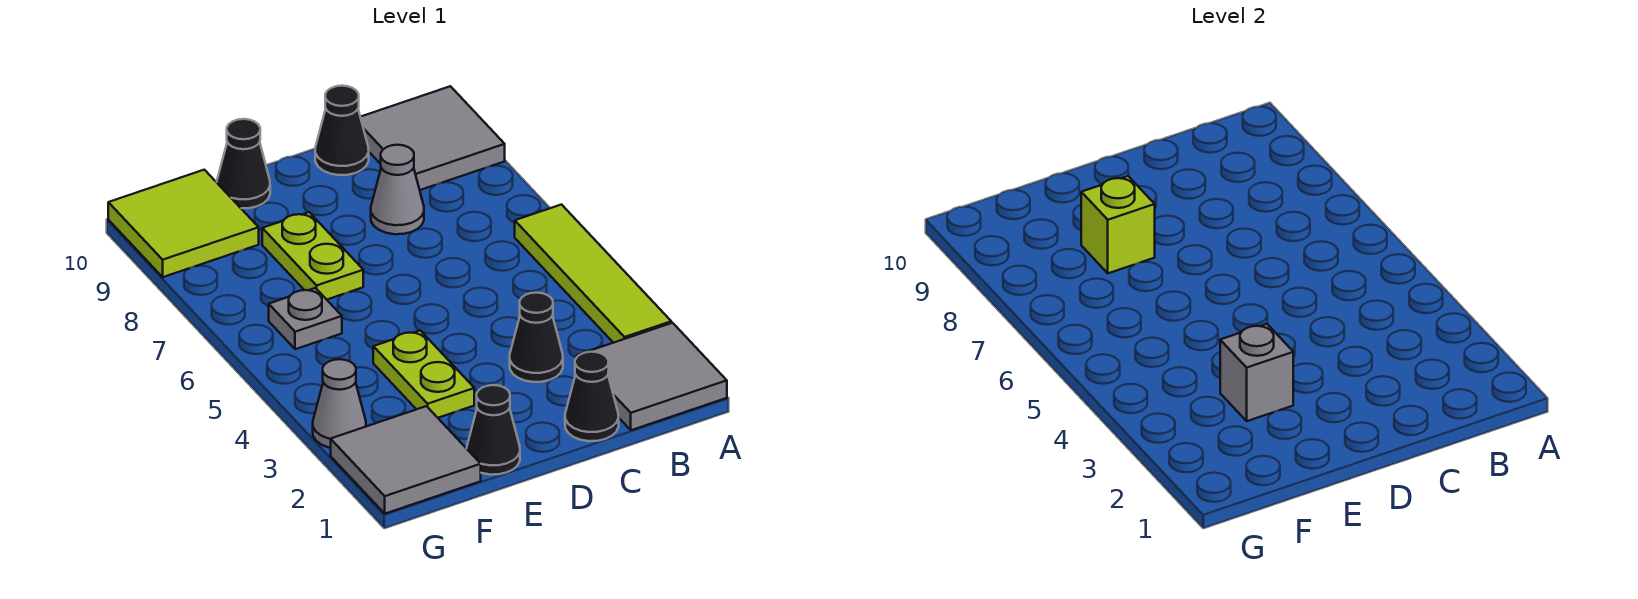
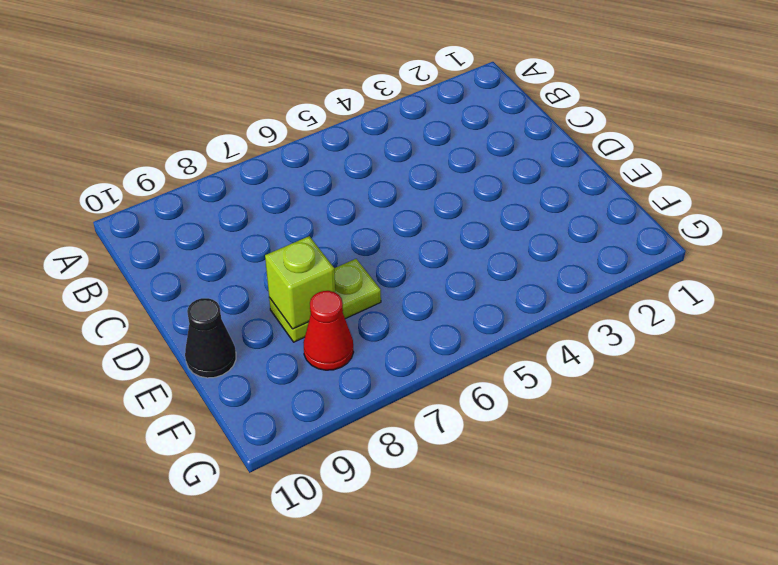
red cone F8 level 1 -> none
none -> grey tile A1:B2 level 1
none -> lime tile A3:A6 level 1
none -> grey tile A9:B10 level 1

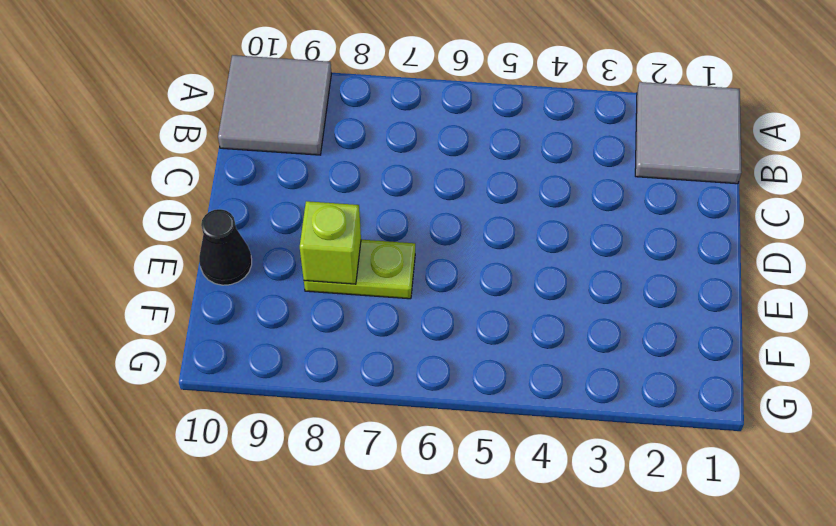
none -> lime tile A3:A6 level 1
none -> black cone C1 level 1
none -> black cone C3 level 1

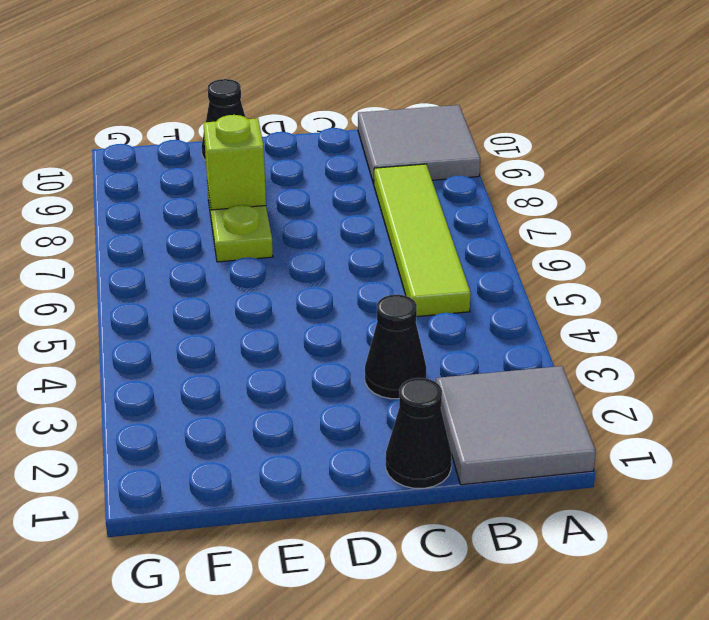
lime tile B5:B8 level 1 -> lime tile A3:A6 level 1
none -> grey cone C8 level 1
none -> black cone C10 level 1
none -> black cone E1 level 1

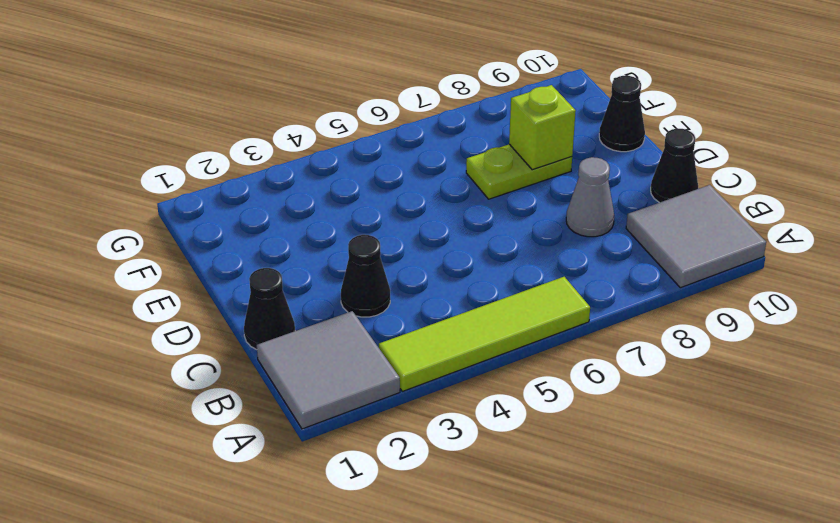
none -> black cone E1 level 1
none -> lime plate E3:E4 level 1
none -> grey tile F1:G2 level 1

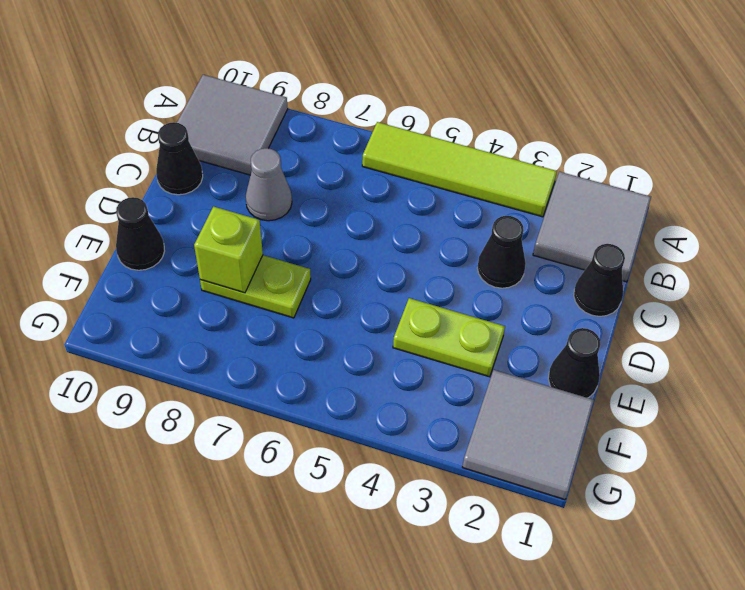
none -> grey plate F6 level 1
none -> lime tile F9:G10 level 1
none -> grey cone G3 level 1

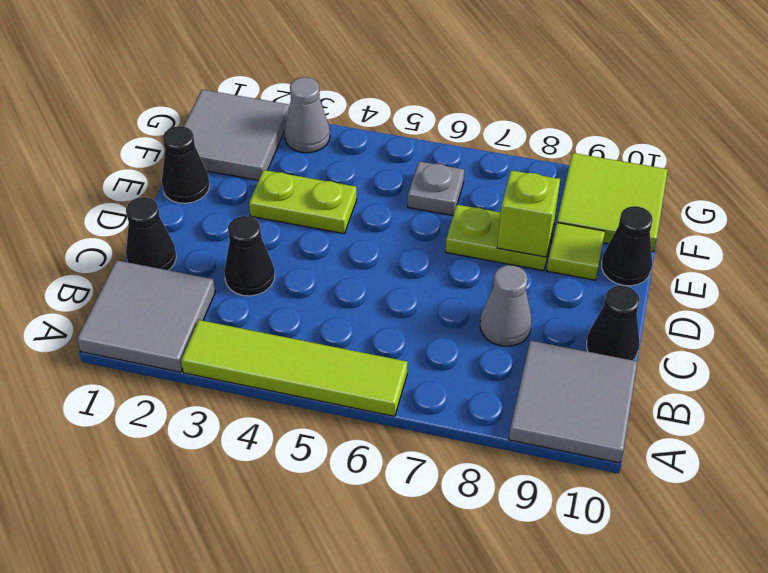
lime tile E9 level 1 -> none
none -> grey brick E3 level 2

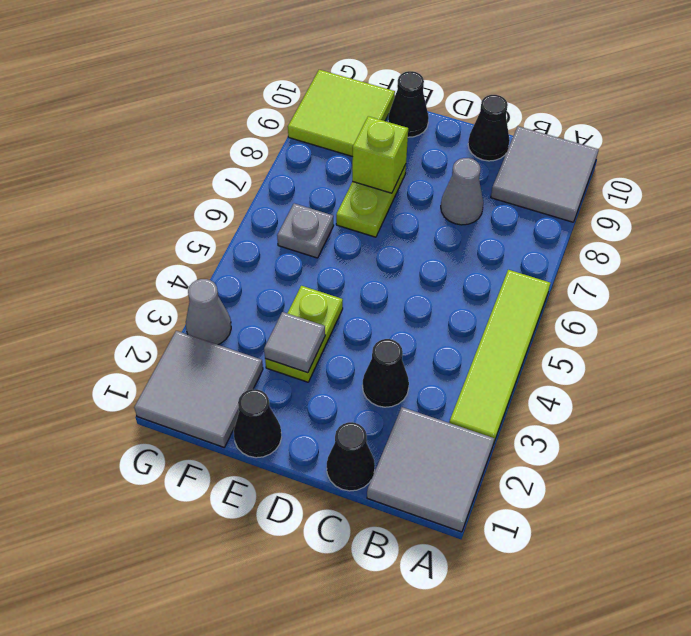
grey tile E3 level 2 -> grey brick E3 level 2

